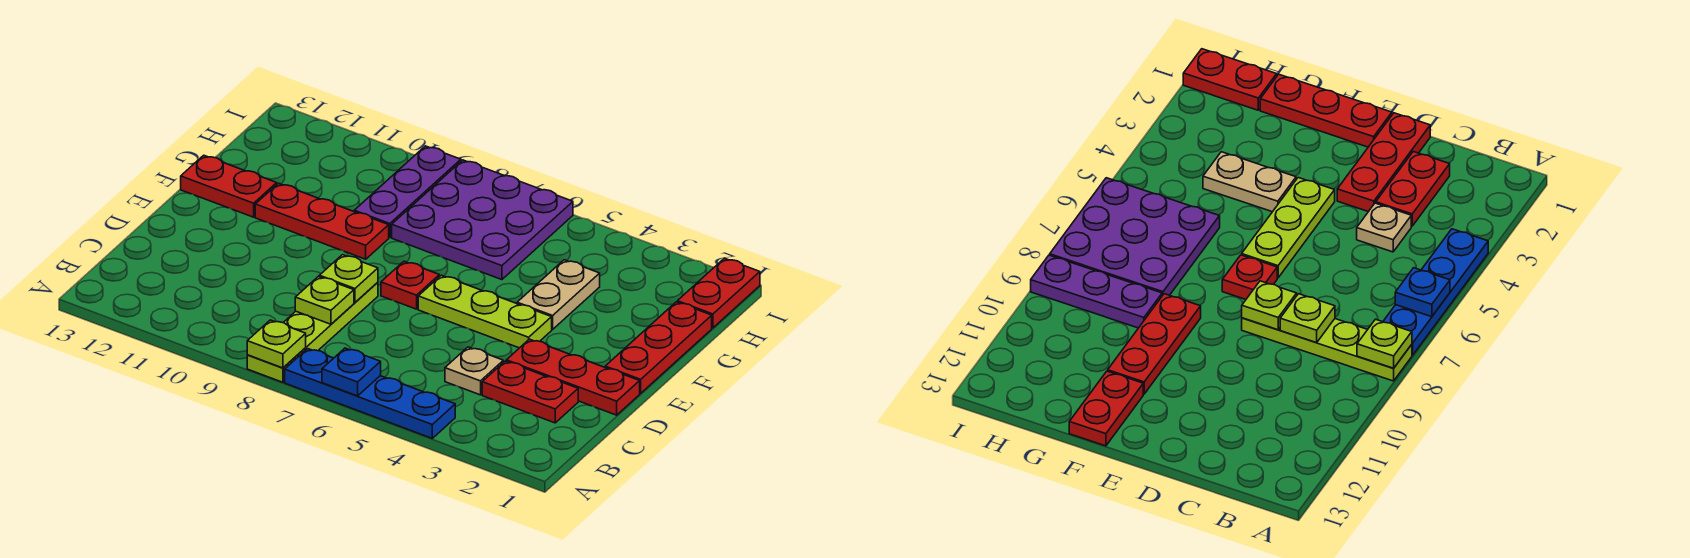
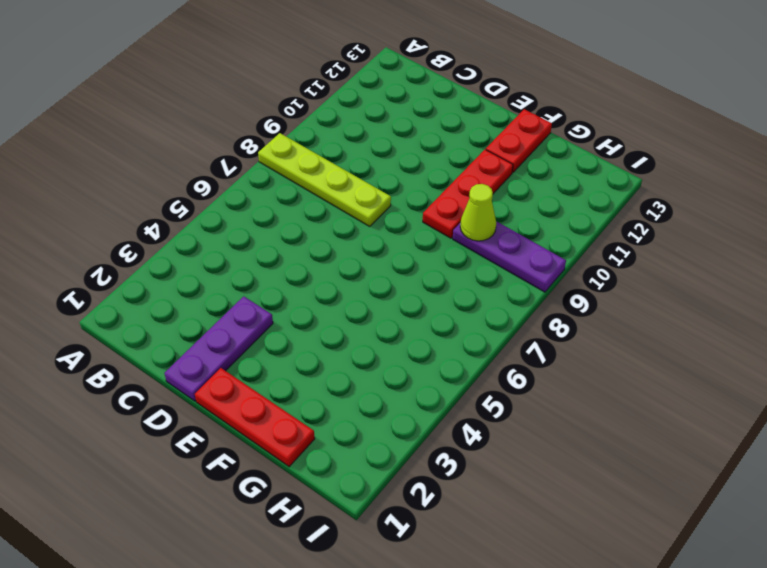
purple plate D1:D3 level 1 -> red plate D1:D3 level 1
lime cone G9 level 2 -> none
none -> blue plate A4:A7 level 1
none -> red plate C2:C3 level 1
none -> tan plate C4 level 1

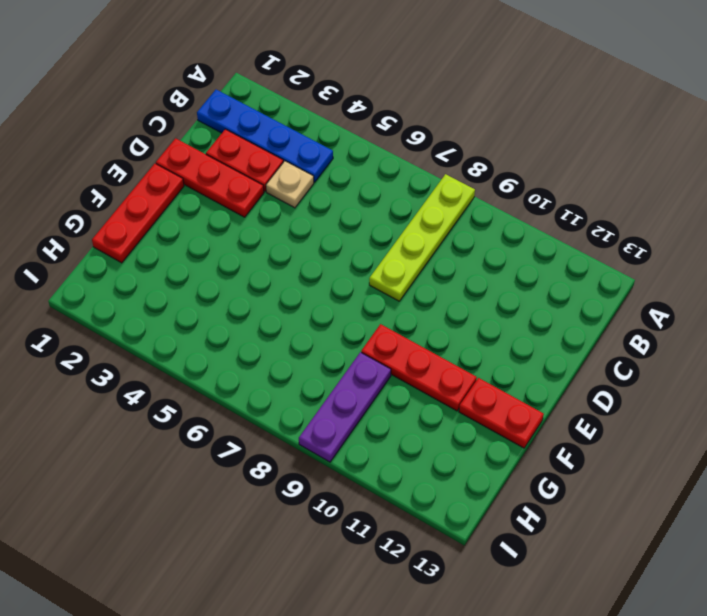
blue plate B1:B4 level 1 -> blue plate A4:A7 level 1
none -> lime plate E4:E6 level 1
none -> red plate E7 level 1
none -> tan plate F4:G4 level 1

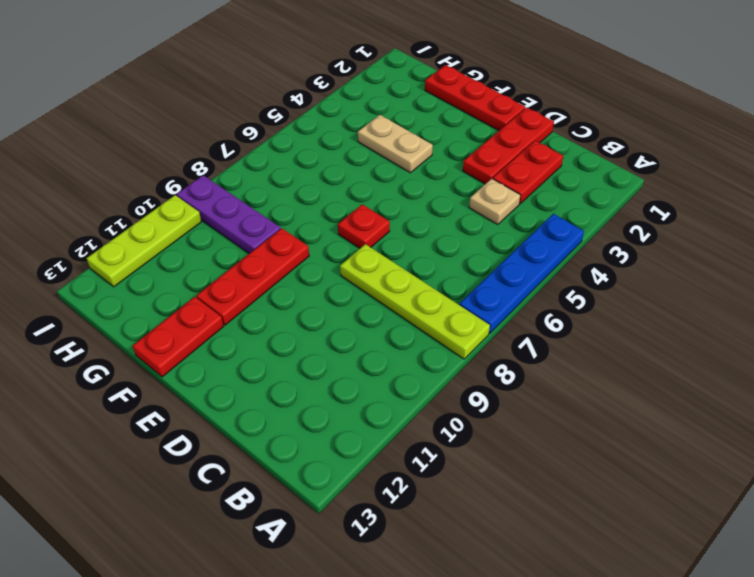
lime plate I10:I12 level 1 -> lime plate E4:E6 level 1
none -> purple plate G6:I8 level 1
none -> red plate H1:I1 level 1
none -> blue plate A6 level 2

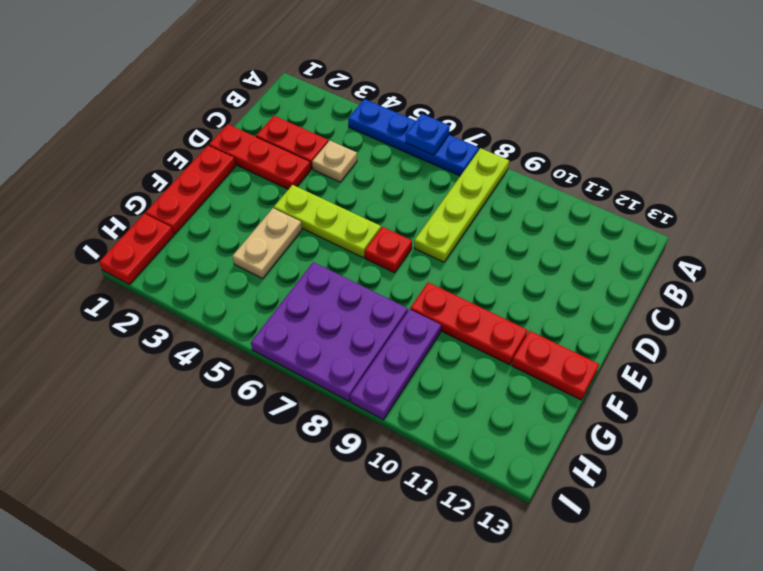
none -> lime plate A8 level 2
none -> lime plate C8 level 2
none -> lime plate D8 level 2

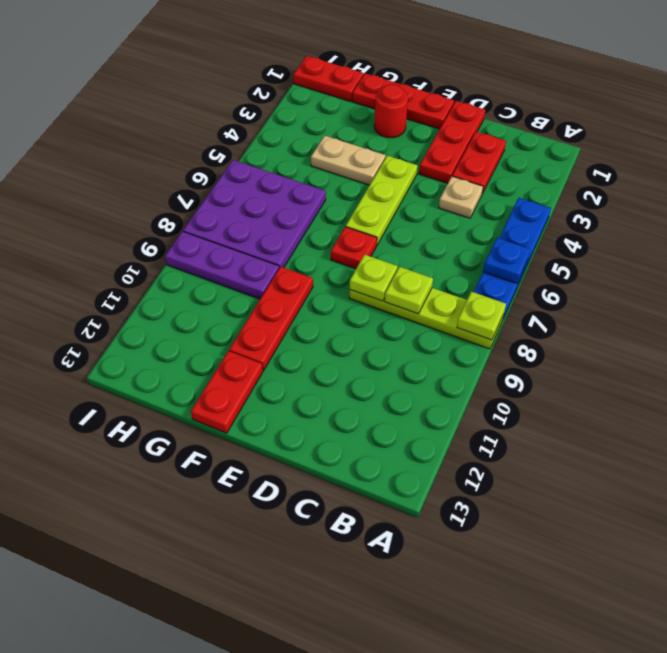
red round brick F2 level 1 -> none

